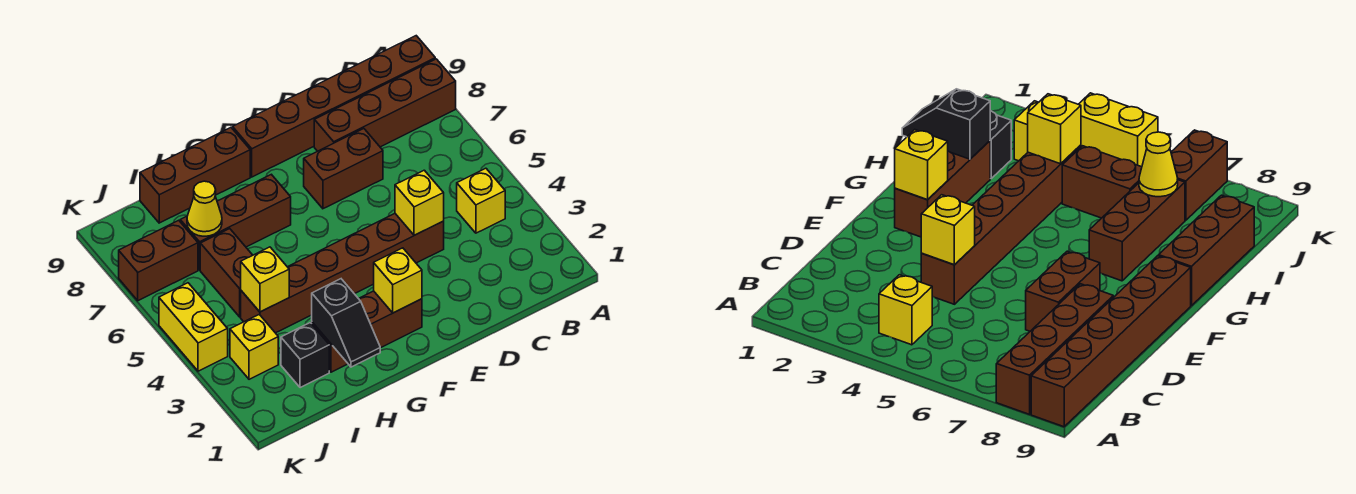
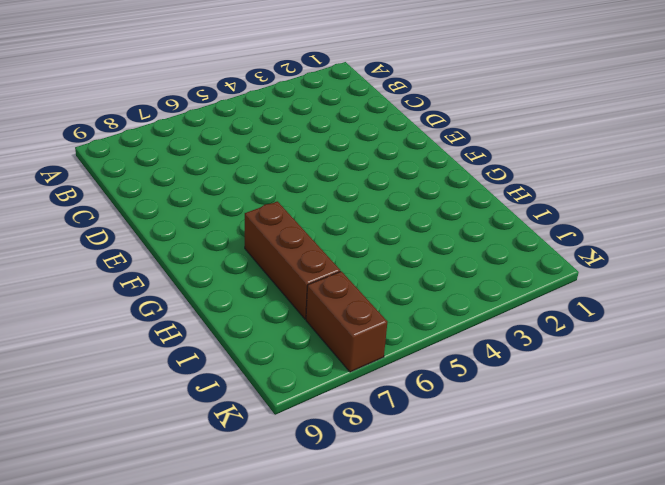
none -> brown brick A8:D8 level 1
none -> brown brick A9:F9 level 1
none -> yellow brick B4 level 1

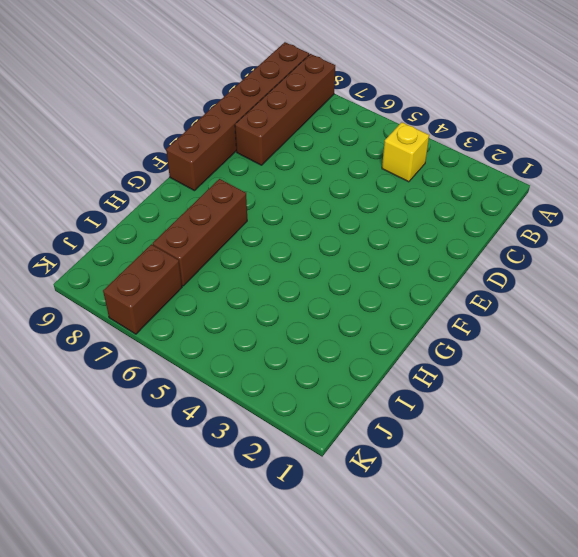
none -> brown brick D4:I4 level 1
none -> brown brick D7:E7 level 1
none -> brown brick F2:H2 level 1

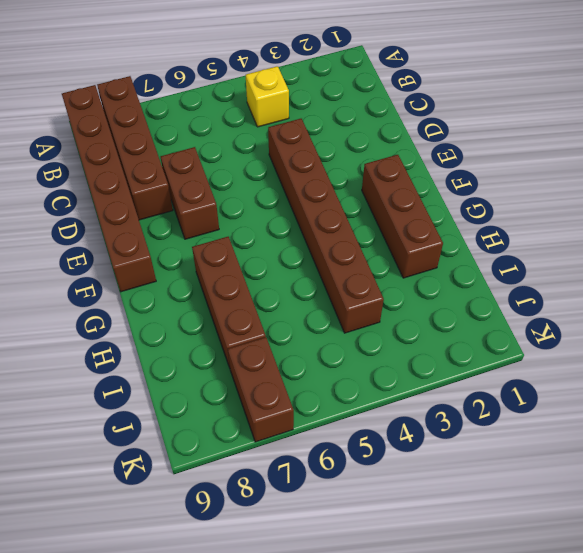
none -> brown brick G9:I9 level 1
none -> black brick I2 level 1
none -> brown brick I5:I6 level 1

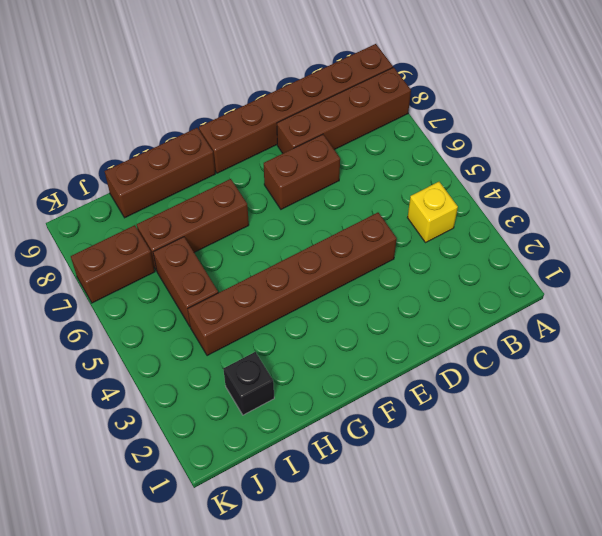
none -> brown brick F2:H2 level 1
none -> yellow brick J3 level 1
none -> yellow brick K4:K5 level 1

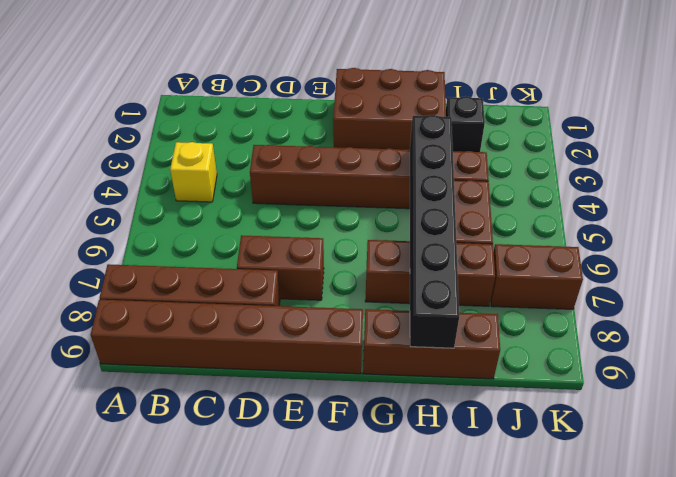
brown brick F1:H2 level 1 -> brown brick F2:H2 level 1
black brick H4:H9 level 2 -> none
none -> yellow brick J3 level 1
none -> yellow brick K4:K5 level 1
none -> yellow brick D4 level 2

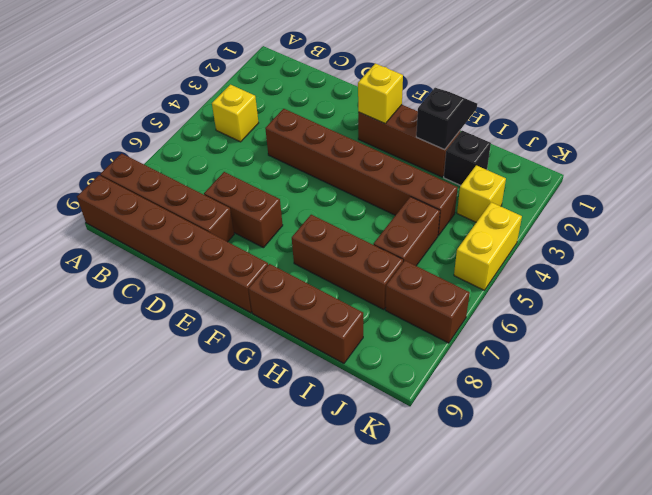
none -> yellow brick D4 level 2
none -> yellow brick I4 level 2
none -> yellow cone I7 level 2

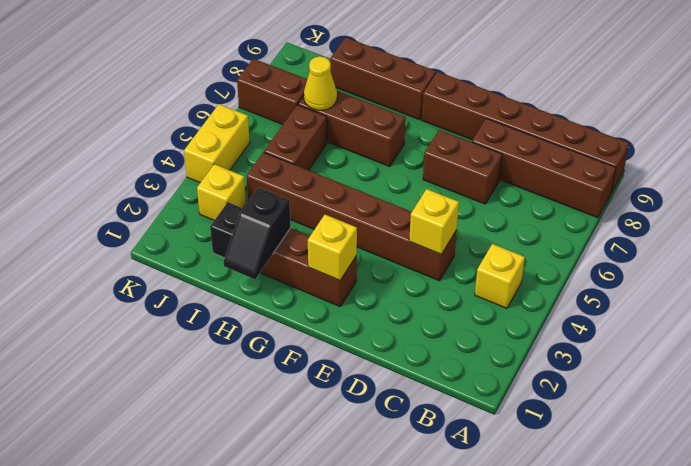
none -> yellow brick I4 level 2

